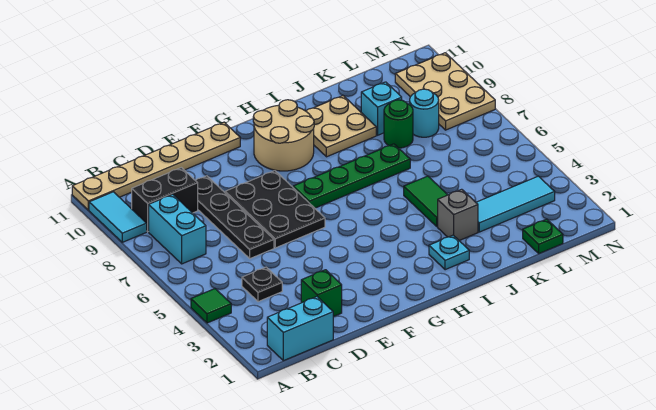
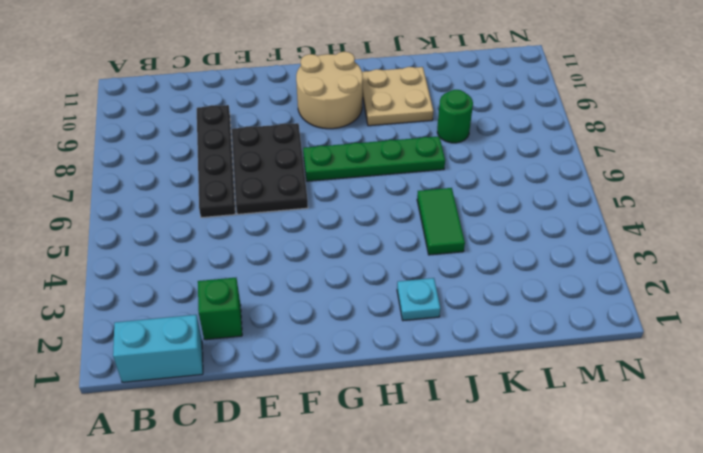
none -> green tile A4 level 1
none -> cyan tile A9:A10 level 1
none -> tan plate A11:F11 level 1

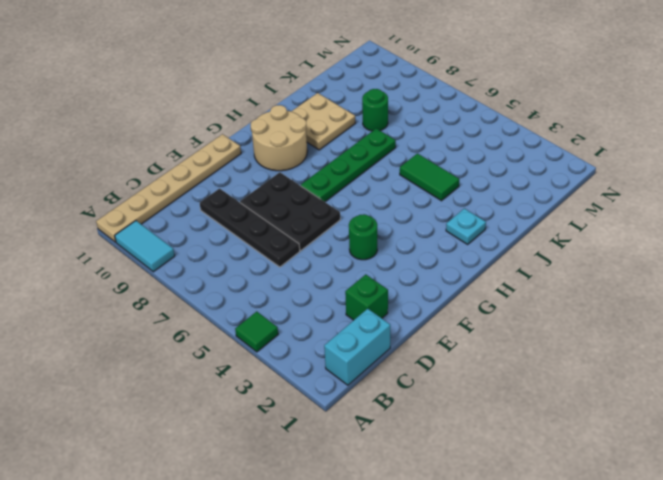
green round brick F4 level 1 -> none
none -> cyan brick B7:B8 level 1
none -> black brick B9:C9 level 1
none -> black plate C4 level 1

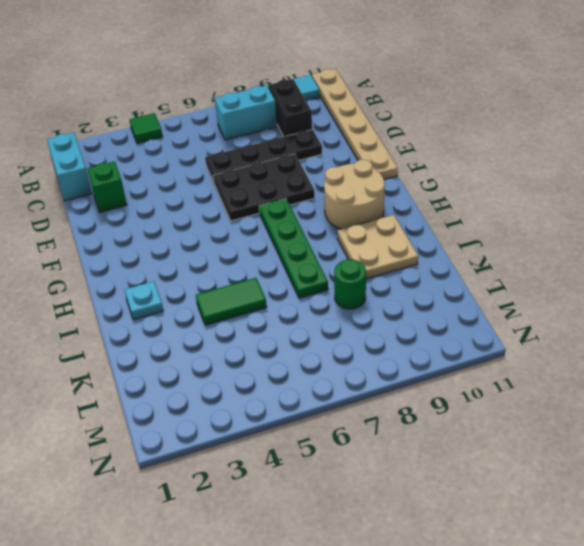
none -> black plate C4 level 1
none -> grey brick J3 level 1
none -> cyan tile K3:M3 level 1

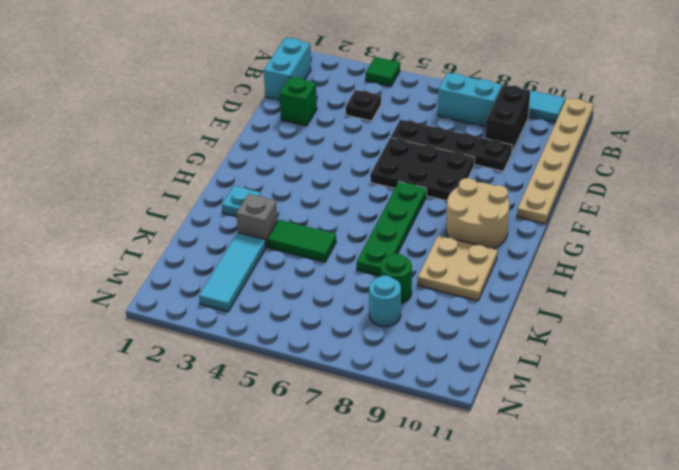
none -> cyan brick K9 level 1
none -> green plate L1 level 1
none -> tan plate M8:N10 level 1

